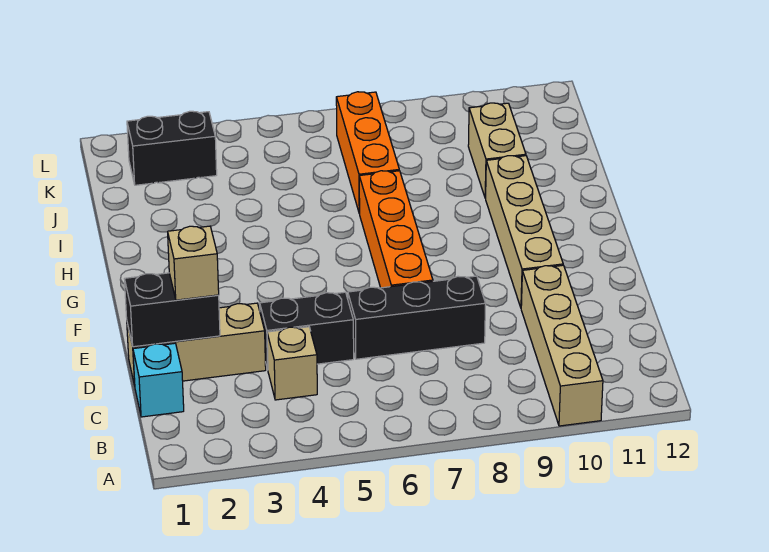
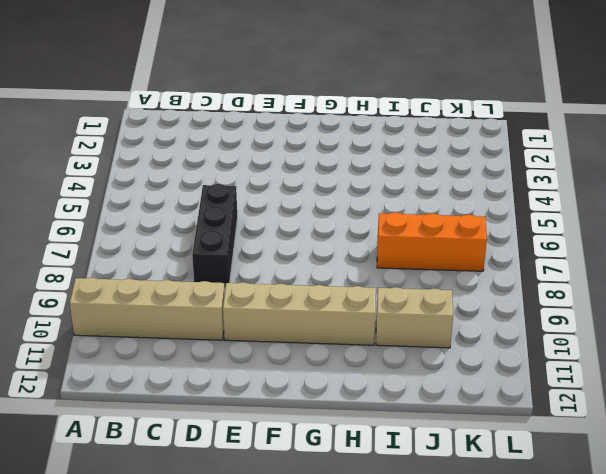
none -> cyan brick C1 level 1
none -> tan brick C4 level 1
none -> tan brick D1:D3 level 1

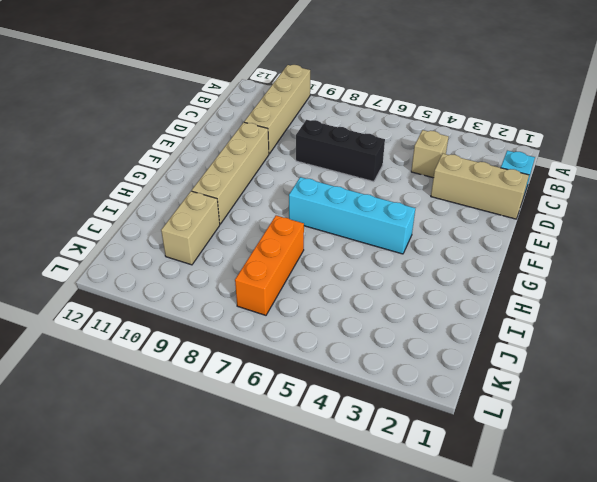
cyan brick G4:G7 level 1 -> orange brick E7:H7 level 1
none -> black brick D4:D5 level 1
none -> black brick K2:K3 level 1
none -> black brick D1:D2 level 2

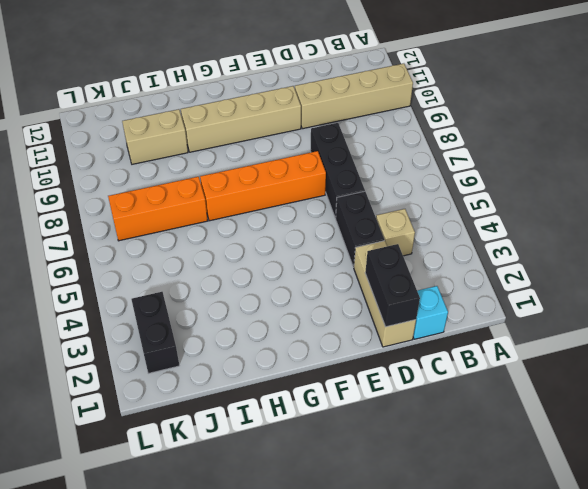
none -> tan brick D2 level 3

